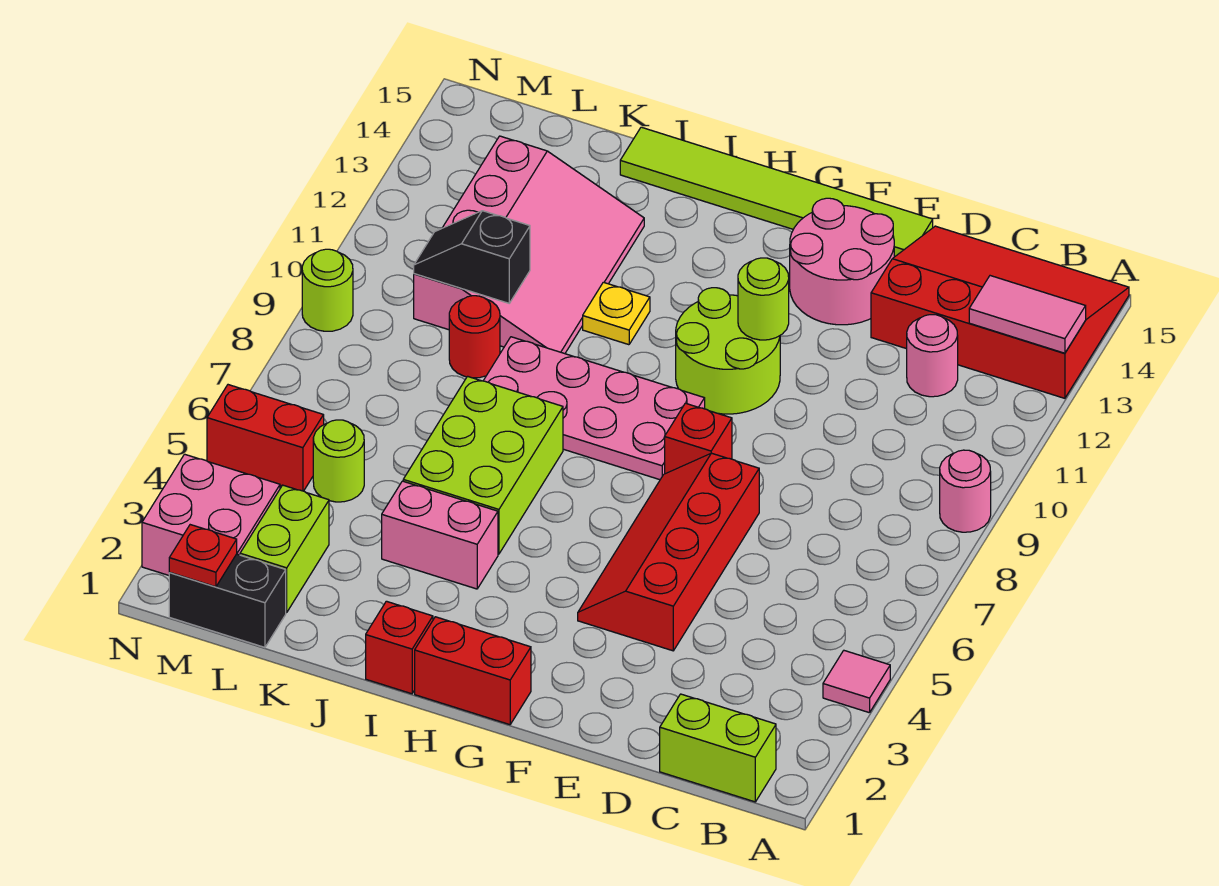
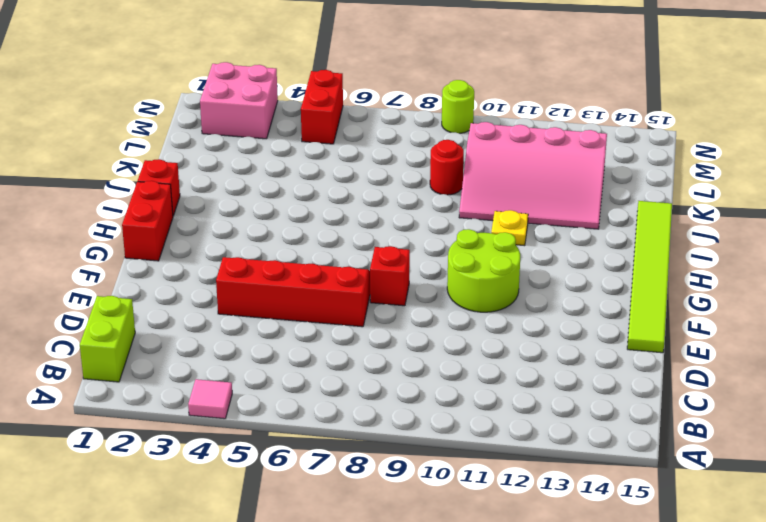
none -> pink round brick A9 level 1
none -> red slope A13:D15 level 1 top 13
none -> pink round brick C12 level 1

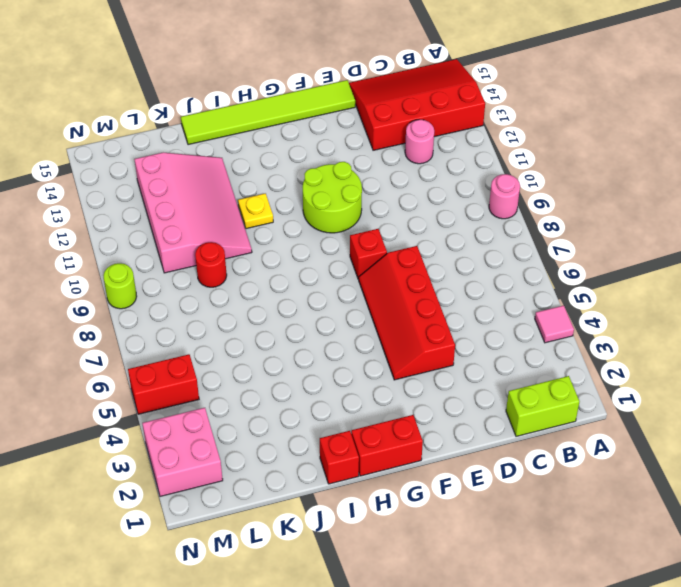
none -> pink round brick E13:F14 level 1
none -> pink plate G8:J9 level 1
none -> pink brick I4:J4 level 1

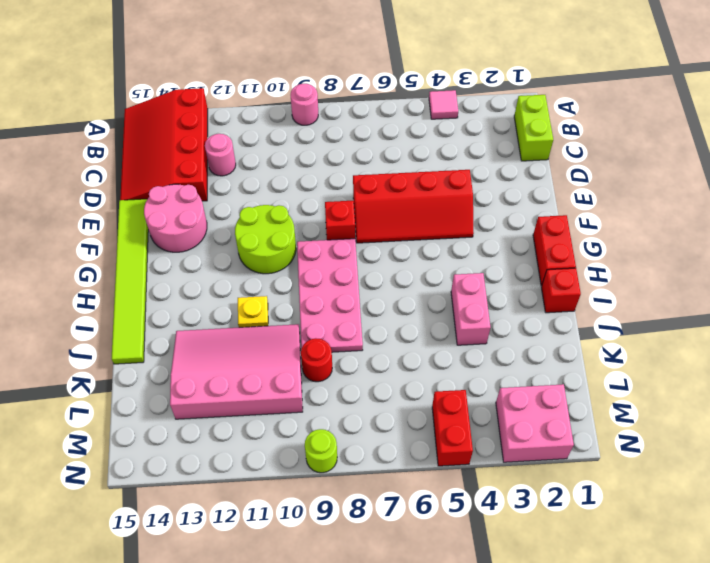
none -> lime brick I5:J7 level 1
none -> black brick L1:M1 level 1
none -> lime brick L2:L3 level 1

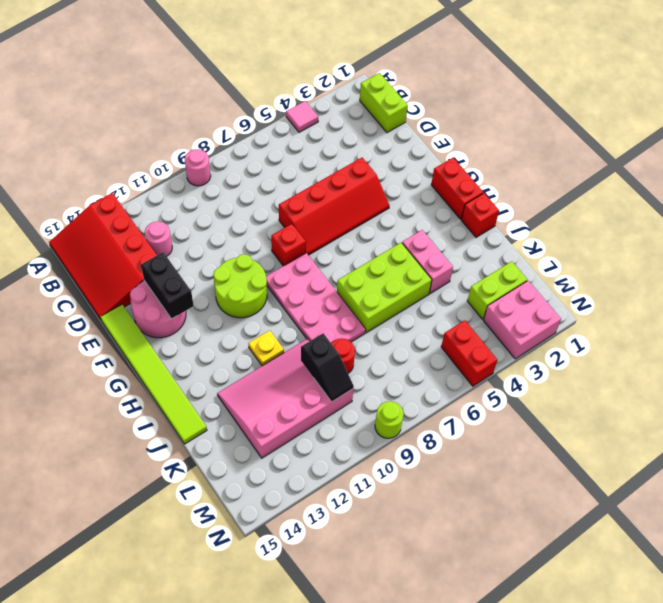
black brick E13:F13 level 2 -> black brick L1:M1 level 1
none -> lime round brick L5 level 1
none -> pink tile A13:B13 level 2
none -> lime round brick F11 level 2

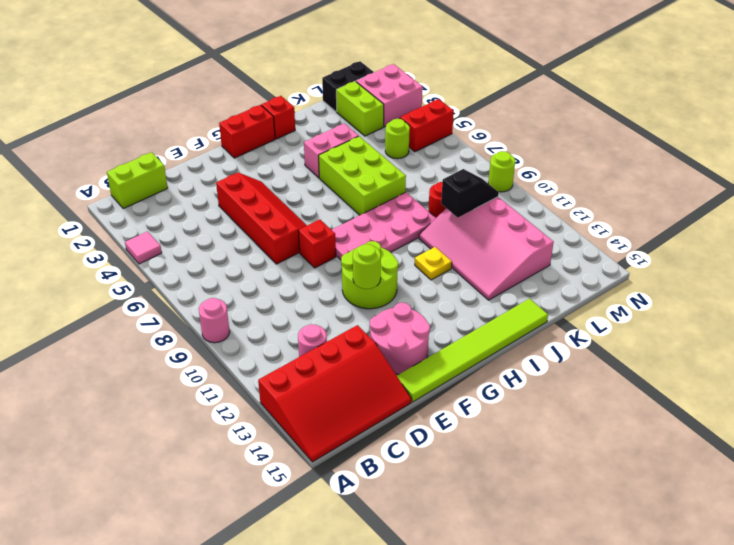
none -> pink tile A13:B13 level 2
none -> red plate M1 level 2

